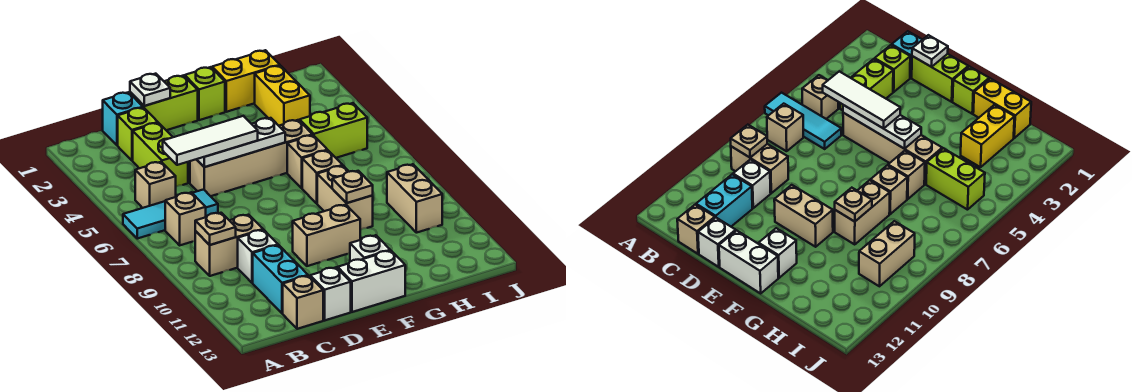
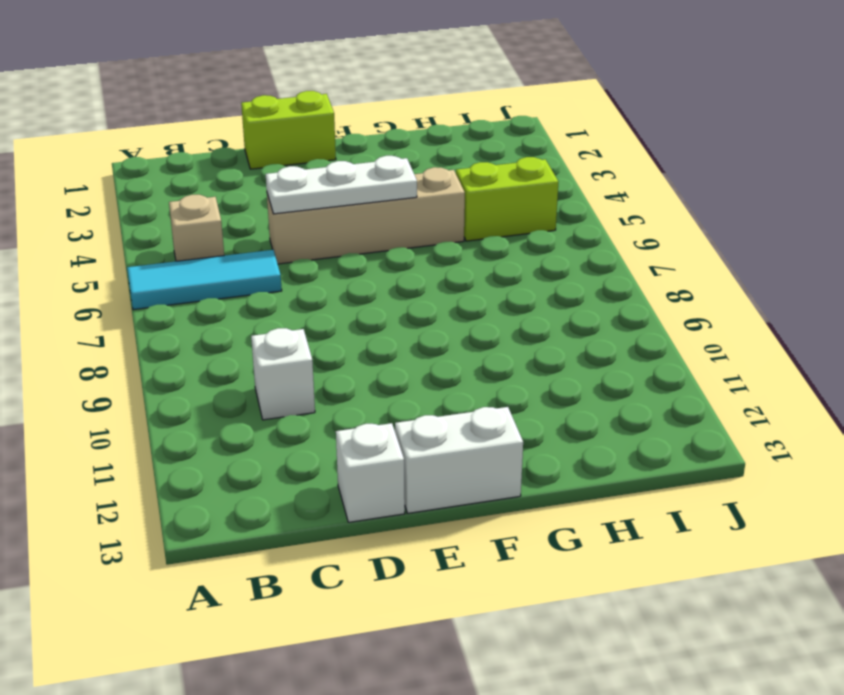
none -> tan brick B7 level 1
none -> tan brick B9:C9 level 1
none -> cyan brick C1 level 1

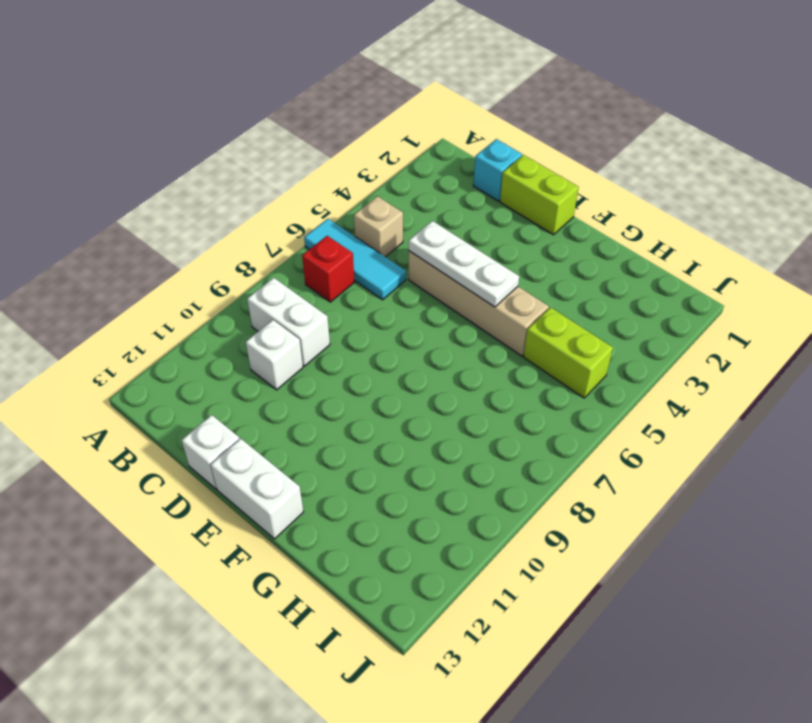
red brick B7 level 1 -> tan brick B7 level 1
white brick B9:C9 level 1 -> tan brick B9:C9 level 1
none -> lime brick C2 level 1
none -> lime brick C3:C4 level 1
none -> cyan brick C11:C12 level 1

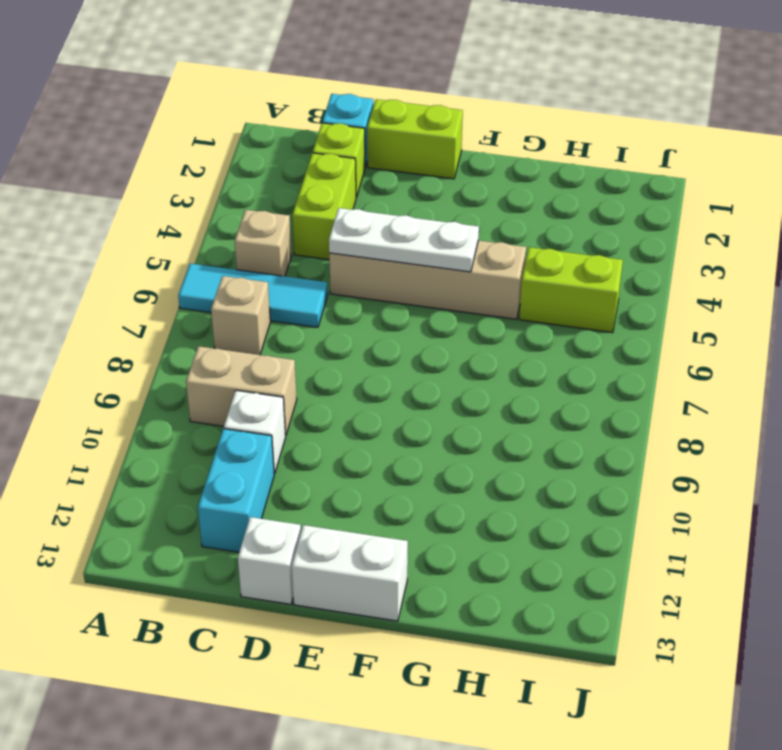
none -> tan brick C13 level 1
none -> tan brick E10:F10 level 1
none -> lime brick F1 level 1

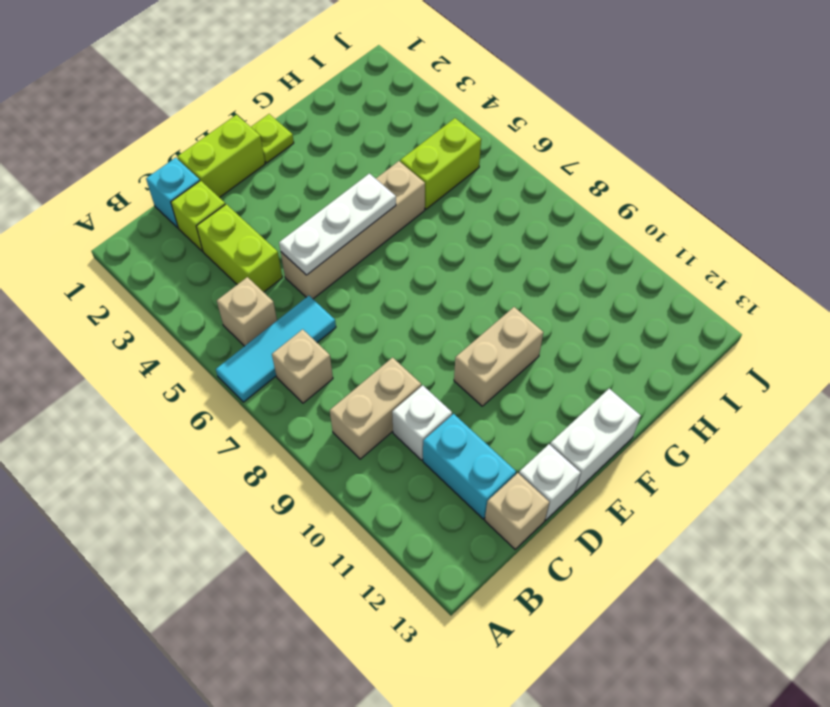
lime plate F1 level 1 -> lime brick F1 level 1
none -> white brick F12 level 1
none -> yellow brick G1:H1 level 1
none -> tan brick G6 level 1

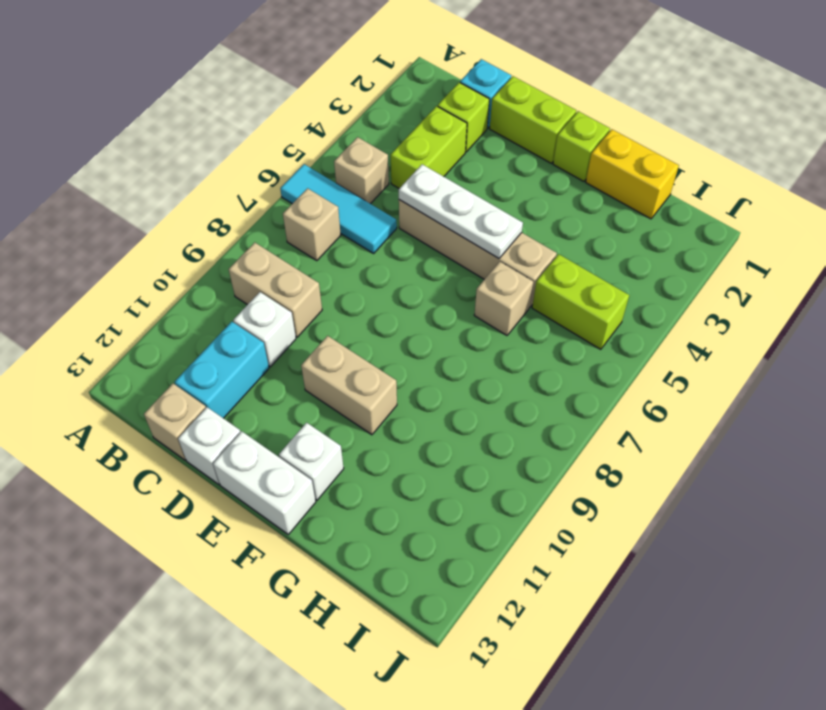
none -> tan brick G7 level 1
none -> tan brick G8:G9 level 1
none -> yellow brick H2:H3 level 1

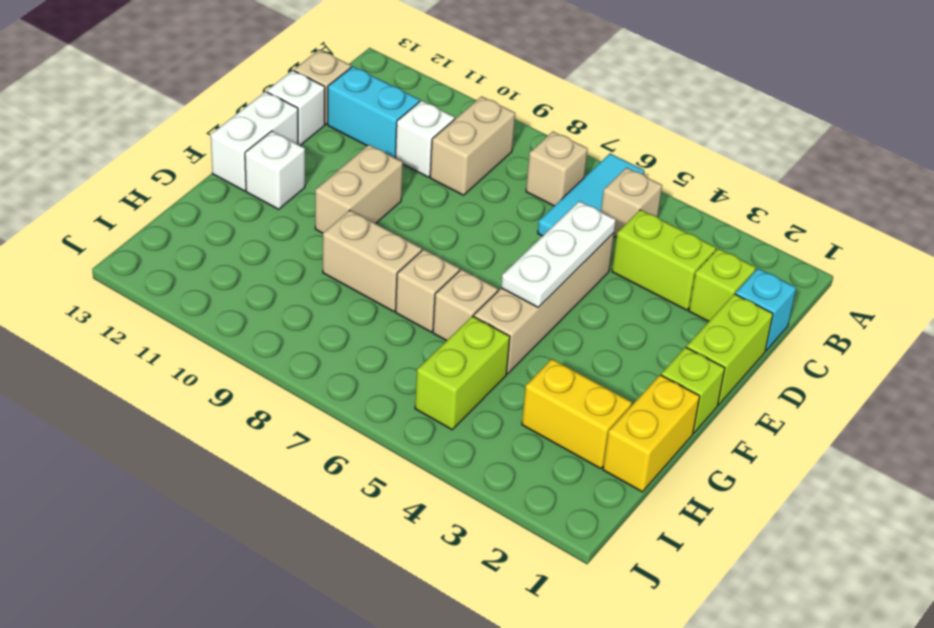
none -> tan brick I9:I10 level 1
none -> tan plate B9 level 2
none -> white plate D1 level 2

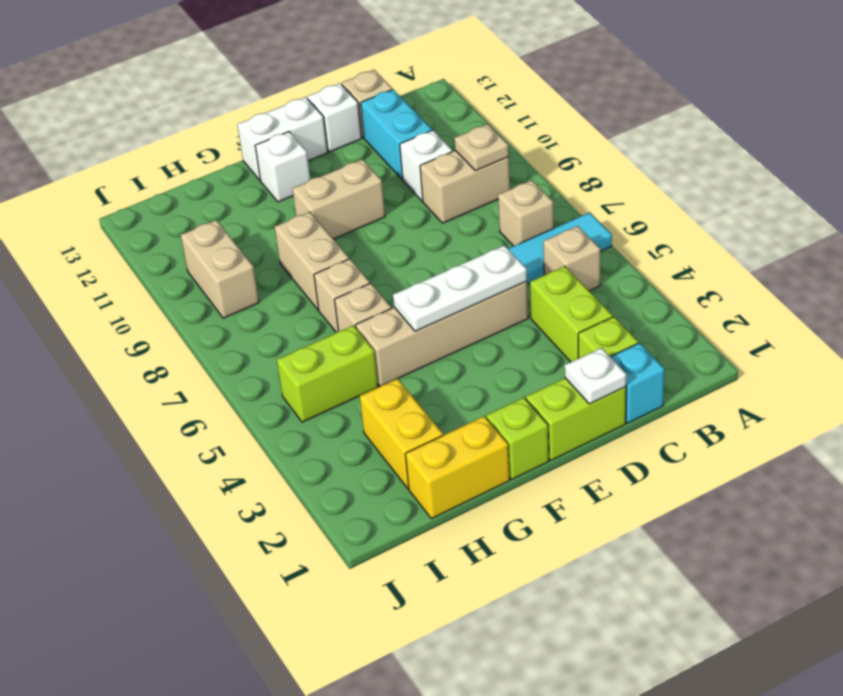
none -> tan plate G9 level 2
none -> white tile C5:E5 level 3

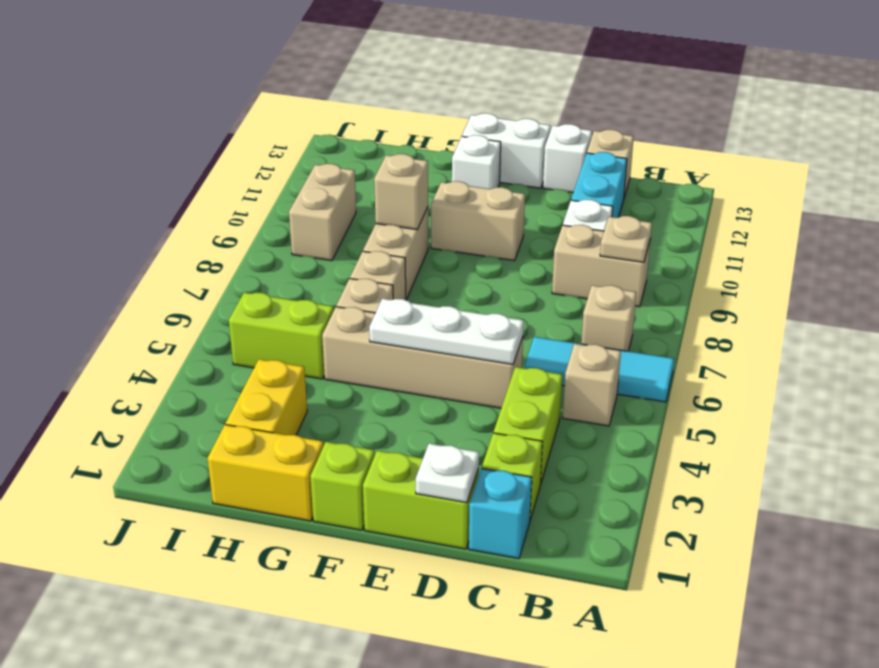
tan brick G9 level 2 -> tan plate G9 level 2
none -> white tile C5:E5 level 3

